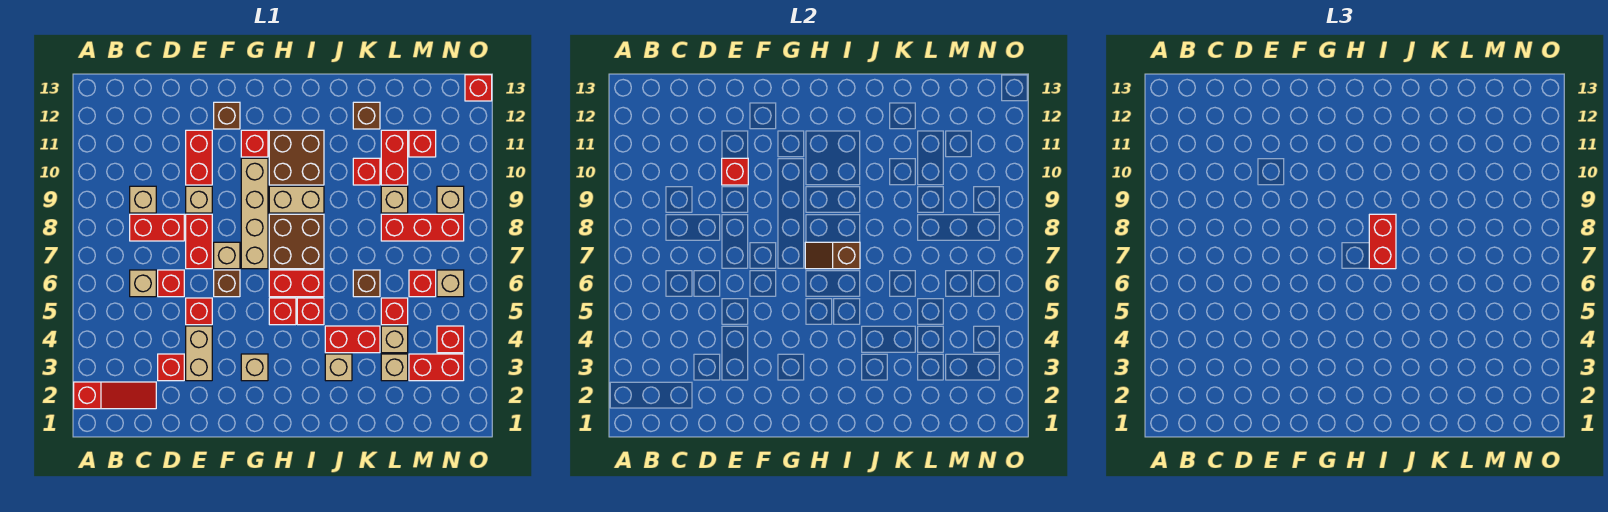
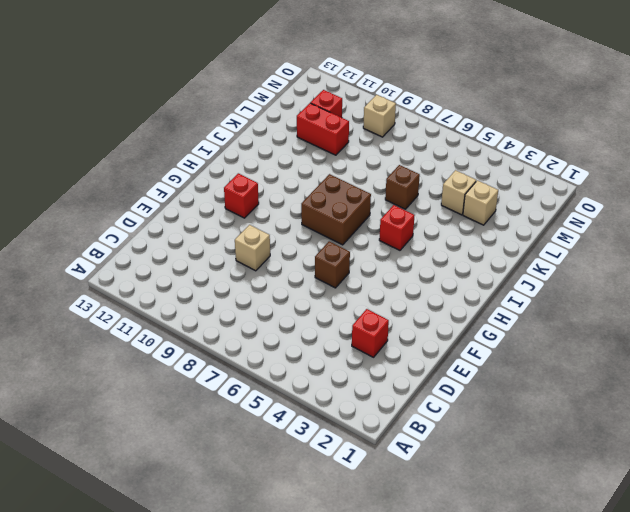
none -> red slope A2:C2 level 1 top A
none -> tan brick C6 level 1
none -> red brick C8:D8 level 1
none -> tan brick C9 level 1

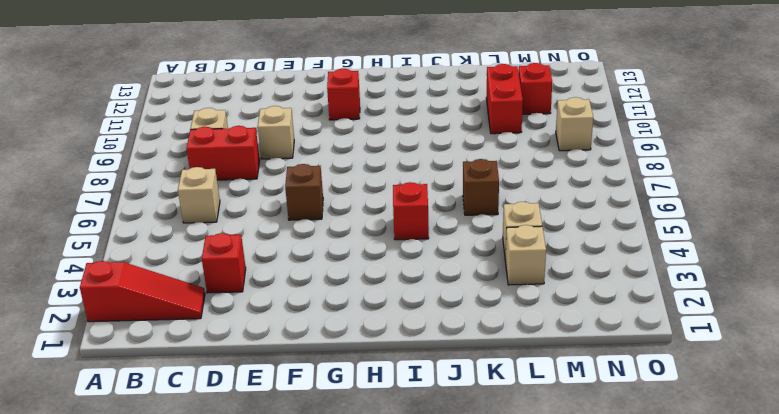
none -> red brick D6 level 1
none -> tan brick E3:E4 level 1
none -> red brick E5 level 1
none -> red brick E7:E8 level 1

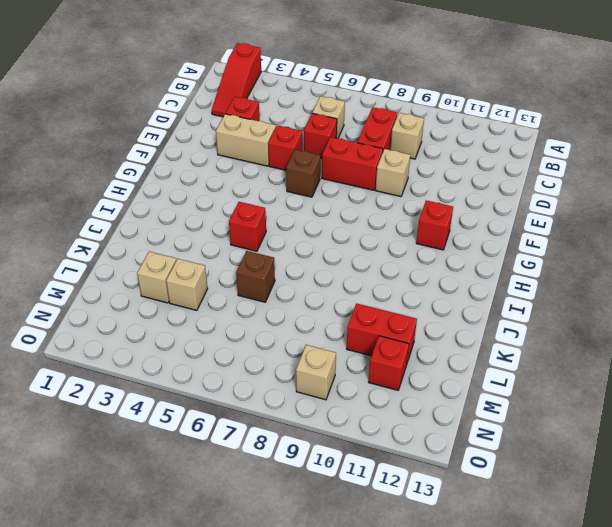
none -> red brick E10:E11 level 1
none -> tan brick F7 level 1
none -> brown brick F12 level 1
none -> tan brick G3 level 1

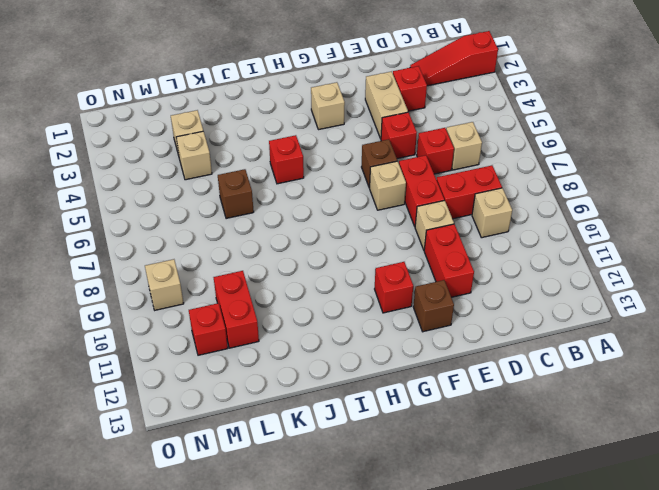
none -> tan brick G7:G10 level 1
none -> red brick H5 level 1
none -> red brick H6:I6 level 1
none -> brown brick H7:I8 level 1

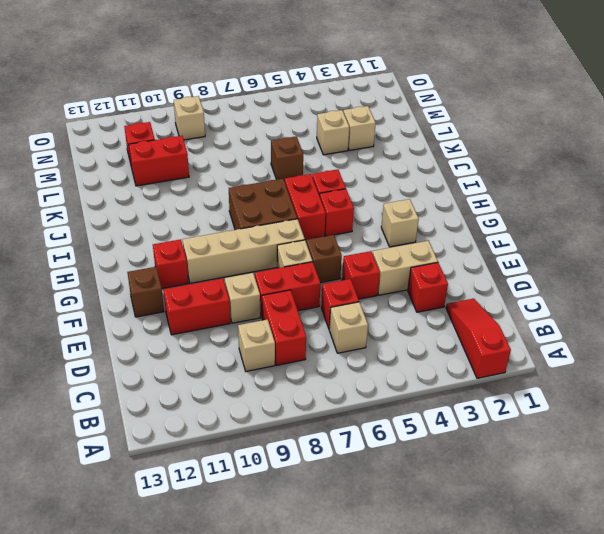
none -> tan brick H9:I9 level 1
none -> brown brick H10:I11 level 1
none -> tan brick J3 level 1
none -> red brick J4:K4 level 1

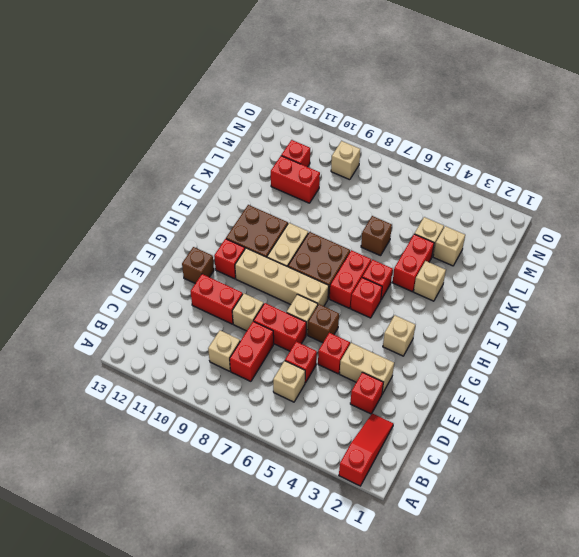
none -> red brick K10 level 1
none -> brown brick K12 level 1
none -> red brick L5 level 1
none -> red brick L8:N8 level 1

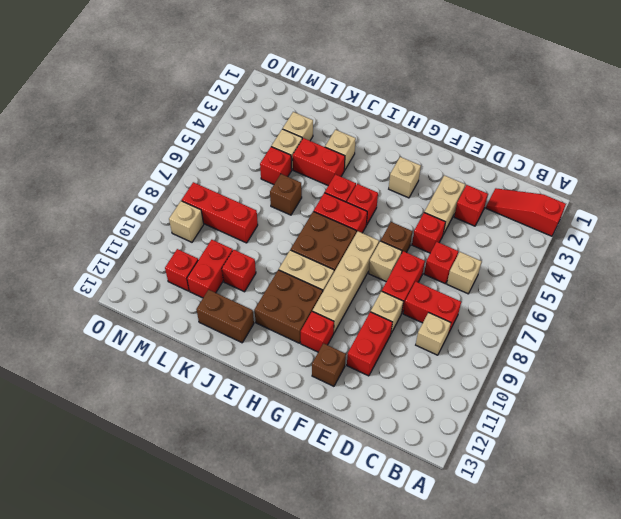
brown brick J12:K12 level 1 -> brown brick K12 level 1
none -> tan brick L9 level 1
none -> red brick M3:N3 level 1
none -> red brick M6 level 1
none -> red brick N4 level 1

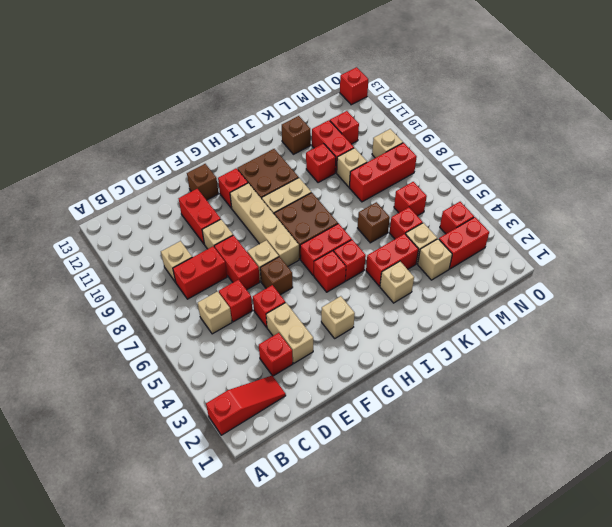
none -> tan brick N6 level 1
none -> red brick E10 level 2
none -> brown slope H7:I7 level 2 top I
none -> red brick I7:I8 level 3

